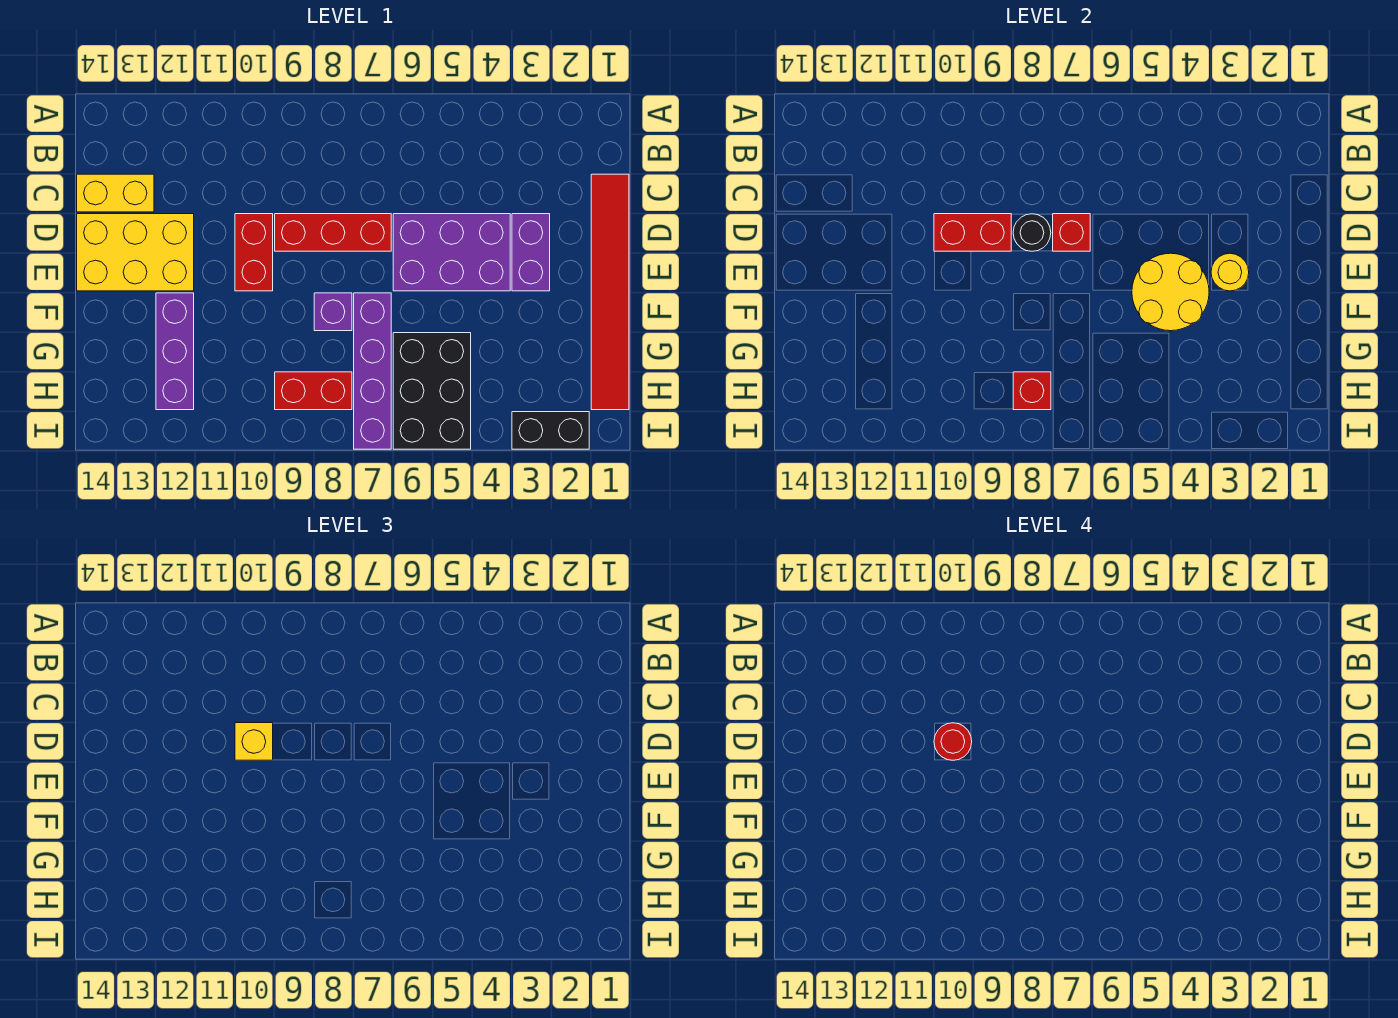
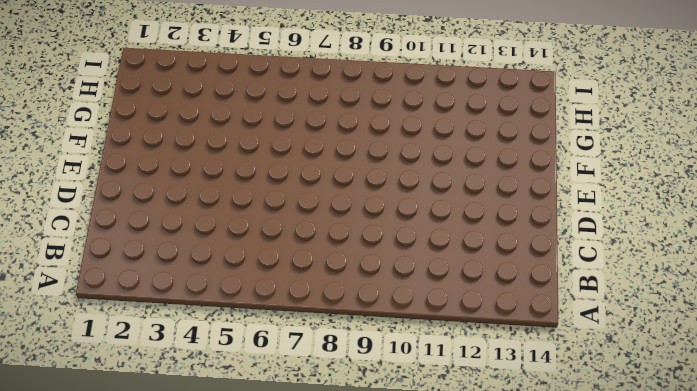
none -> red tile C1:H1 level 1
none -> yellow brick C13:C14 level 1
none -> purple brick D3:E3 level 1

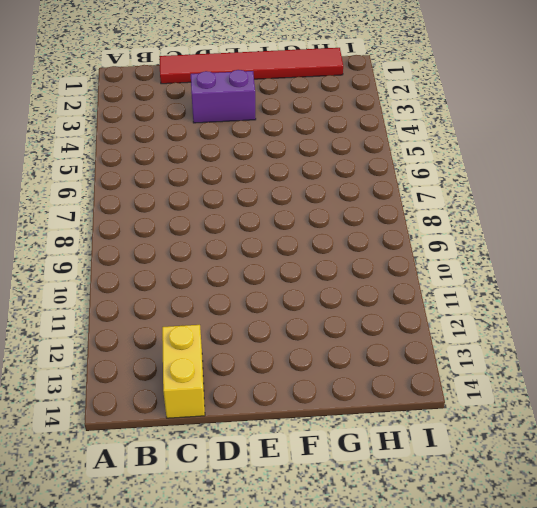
none -> purple brick D4:E6 level 1
none -> red brick D7:D9 level 1
none -> red brick D10:E10 level 1

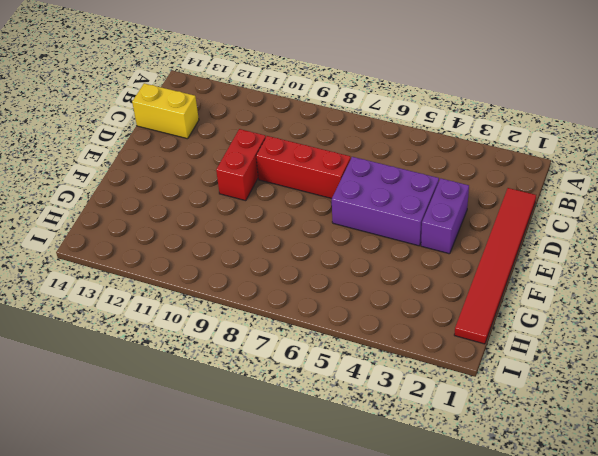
none -> yellow brick D12:E14 level 1
none -> purple brick F7:I7 level 1
none -> purple brick F8 level 1

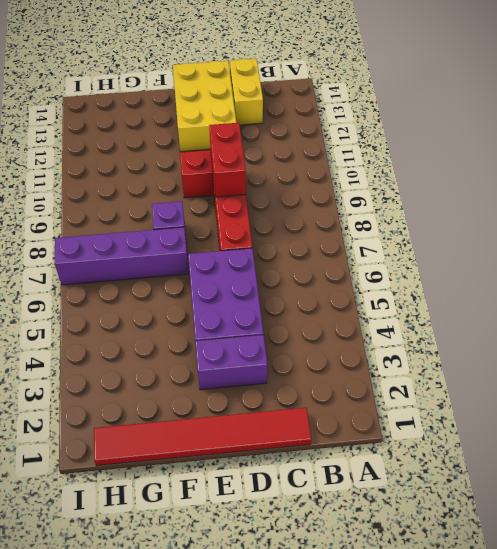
none -> purple brick F12:H12 level 1
none -> black brick G5:I6 level 1
none -> red brick H8:H9 level 1

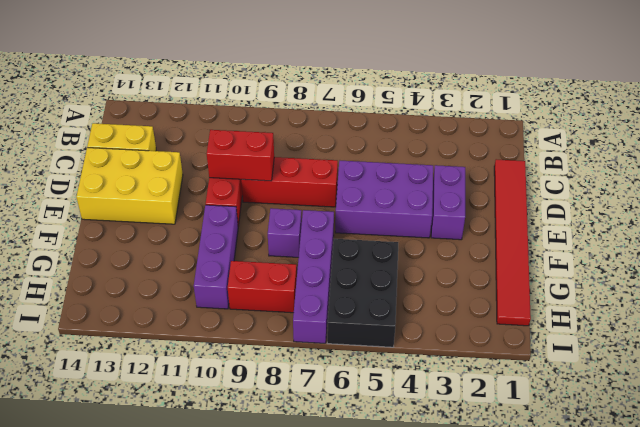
purple brick F10:H10 level 1 -> purple brick F12:H12 level 1
none -> black brick I2:I3 level 1
none -> red brick D7 level 2
none -> black round brick D8 level 2

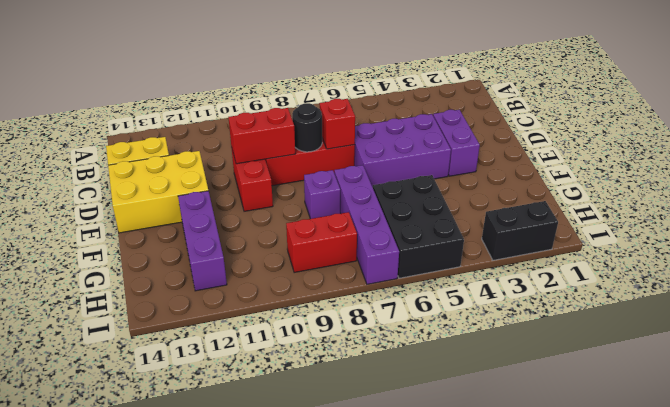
none -> red tile C1:H1 level 1
none -> yellow round brick E3 level 2
none -> yellow round brick E4:F5 level 2

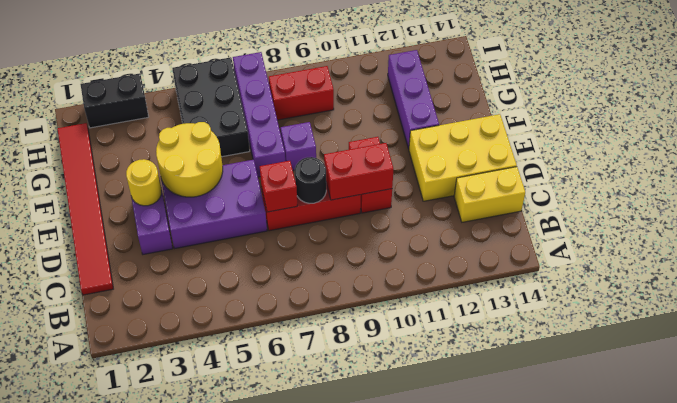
none -> red brick H8 level 2
none -> yellow brick D10 level 3
none -> red round brick D10 level 4

